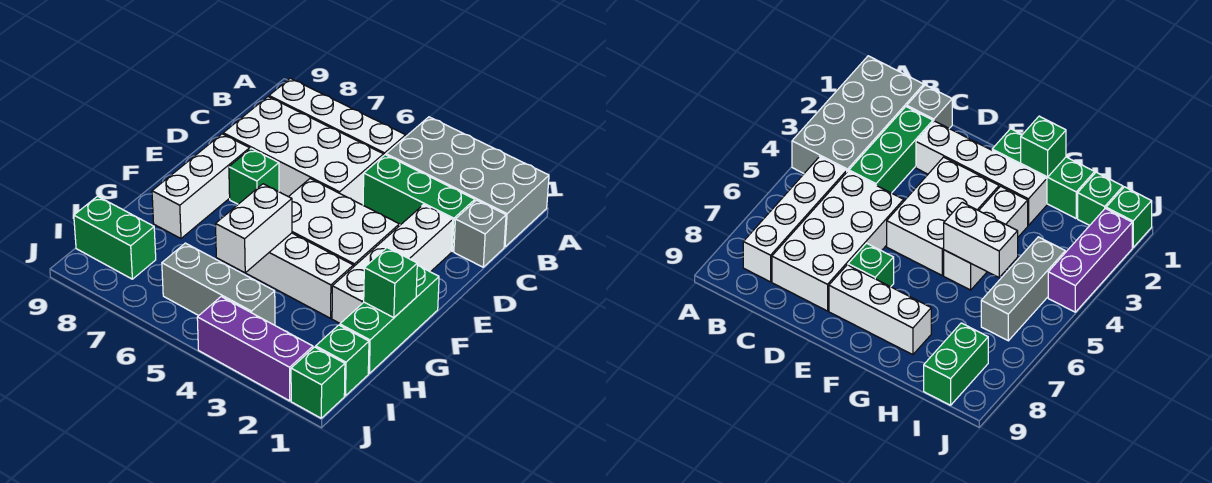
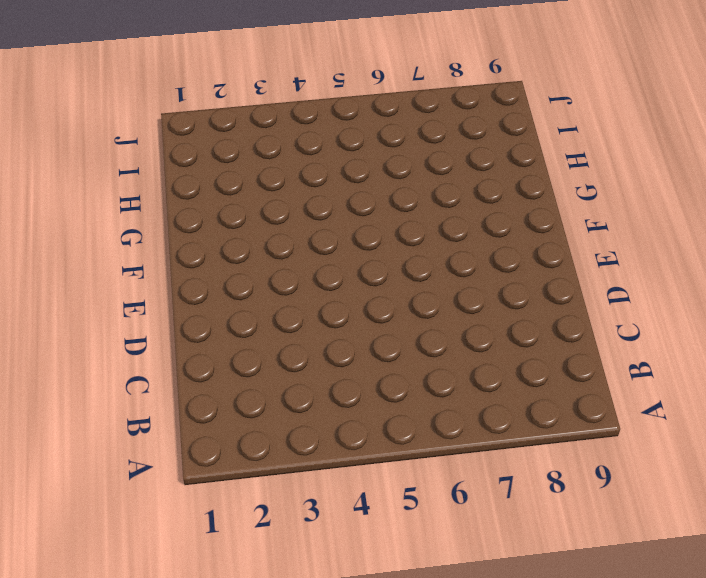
none -> grey brick A1:B4 level 1
none -> white brick B5:B8 level 1
none -> grey brick C1 level 1

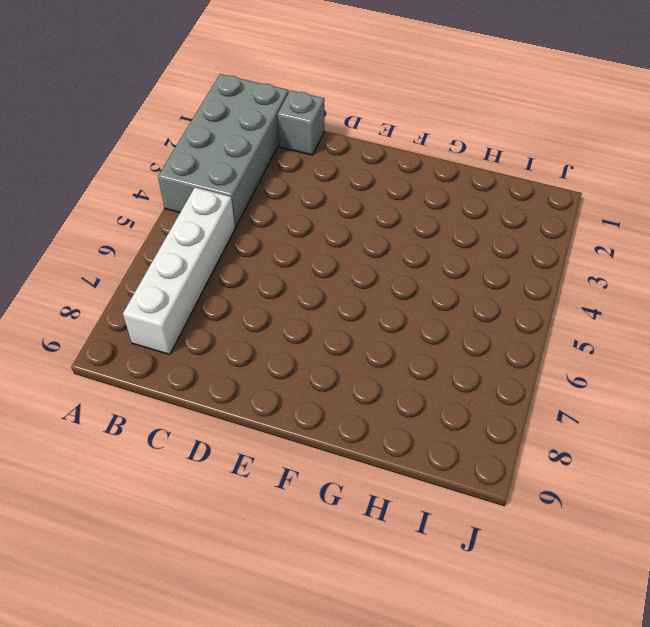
none -> green brick C2:C4 level 1
none -> white brick C5:D8 level 1
none -> white brick D2:G2 level 1

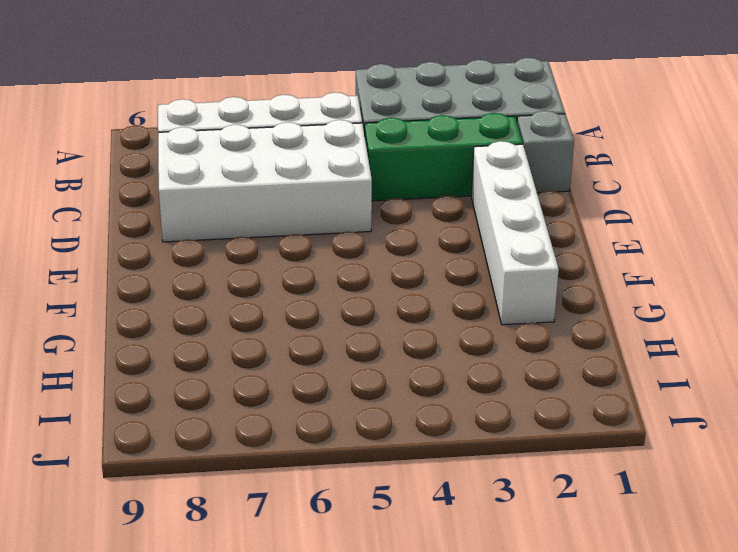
none -> white brick E3:F5 level 1
none -> green brick E7 level 1
none -> white brick E8:G8 level 1

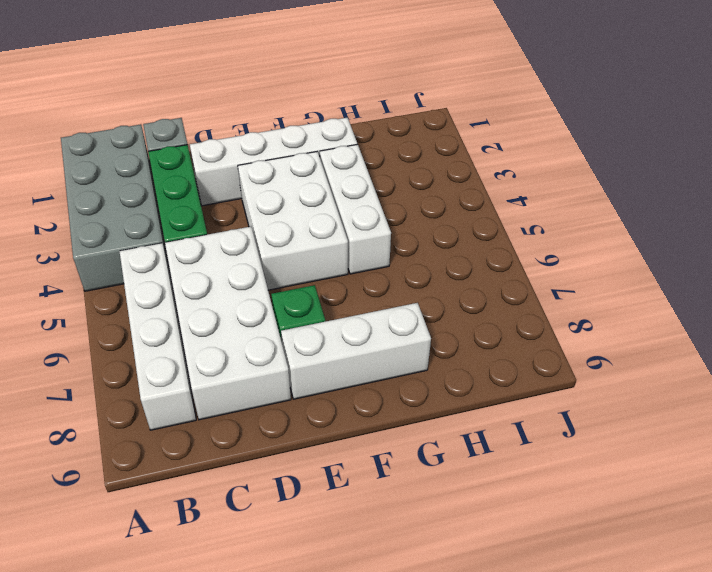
none -> green brick F1:H1 level 1
none -> green brick I1 level 1
none -> grey brick I4:I6 level 1

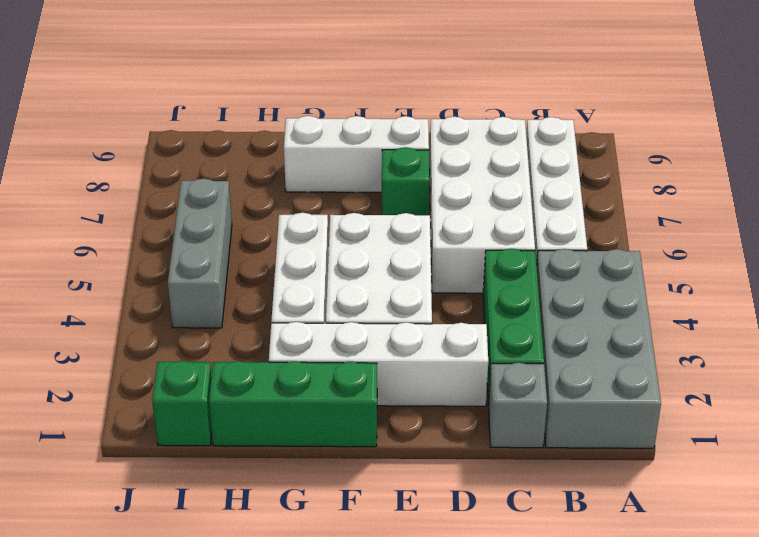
none -> green brick I8:I9 level 1
none -> green brick J1 level 1
none -> purple brick J2:J4 level 1

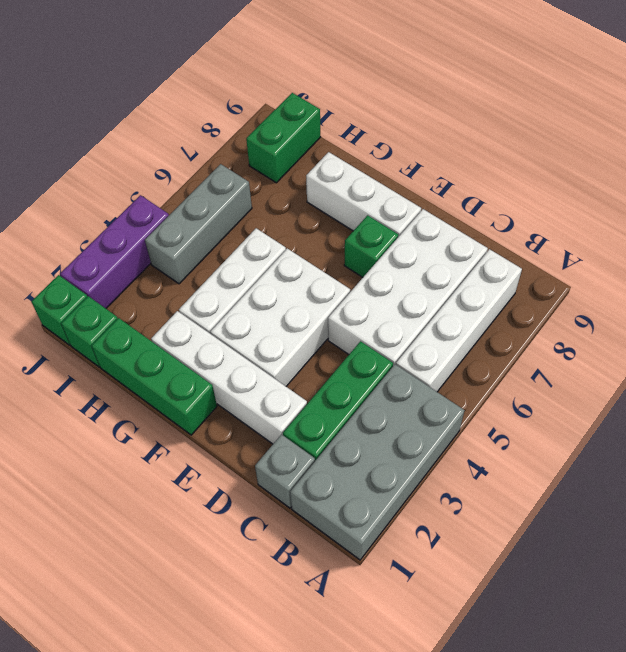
none -> green brick G1 level 2
none -> white brick G5:H5 level 2

